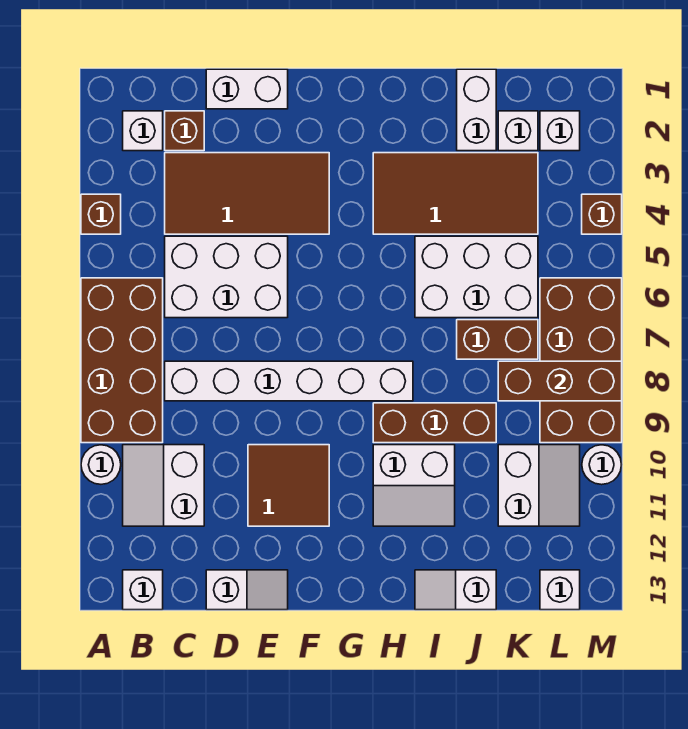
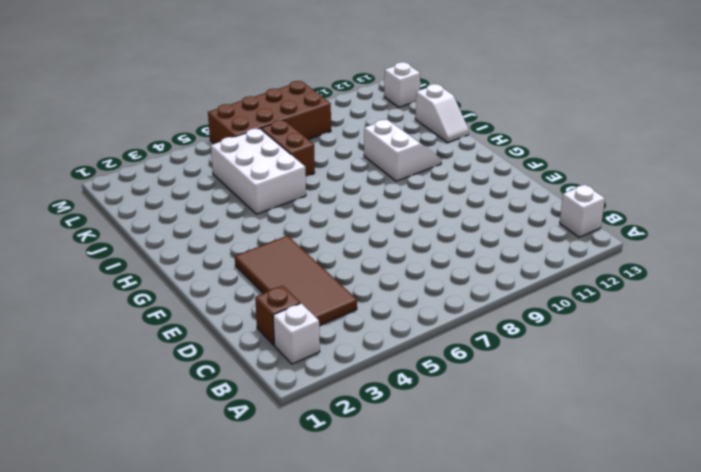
none -> brown brick A4 level 1
none -> brown brick A6:B9 level 1
none -> white round brick A10 level 1

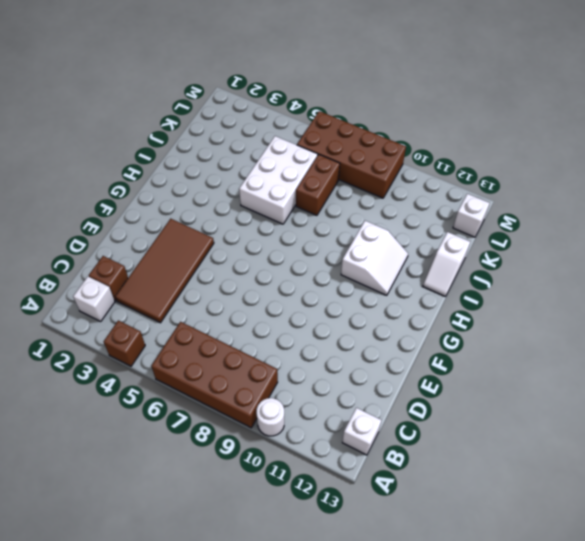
none -> white slope B10:C11 level 1 top C
none -> white brick C5:E6 level 1
none -> white brick C8:H8 level 1

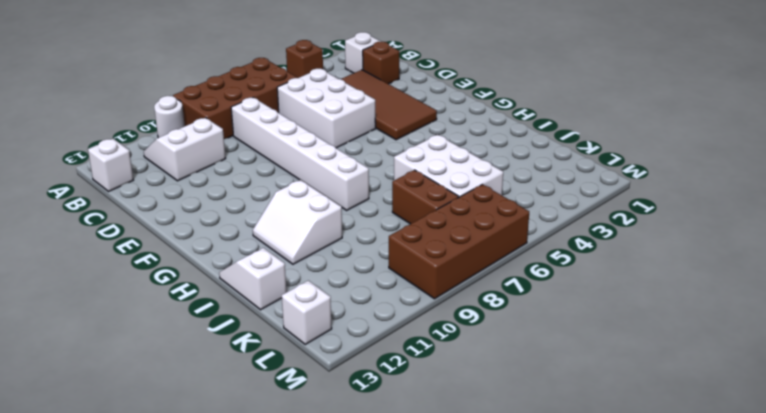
none -> white brick D1:E1 level 1
none -> white slope D13:E13 level 1 top D
none -> brown tile E10:F11 level 1

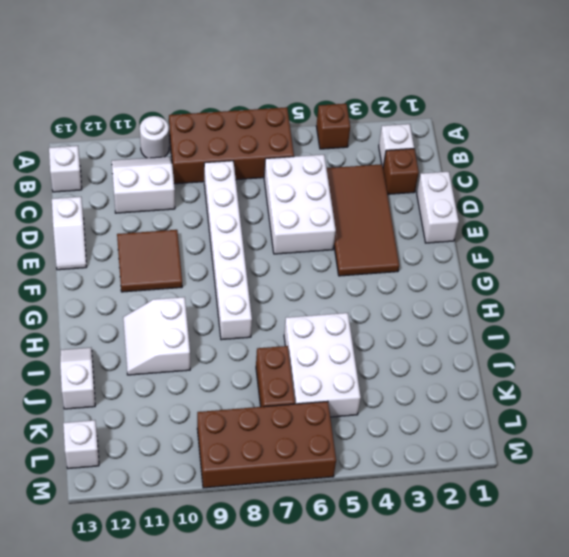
none -> brown tile H3:K4 level 1
none -> brown brick H9:J9 level 1
none -> white brick J1:J2 level 1

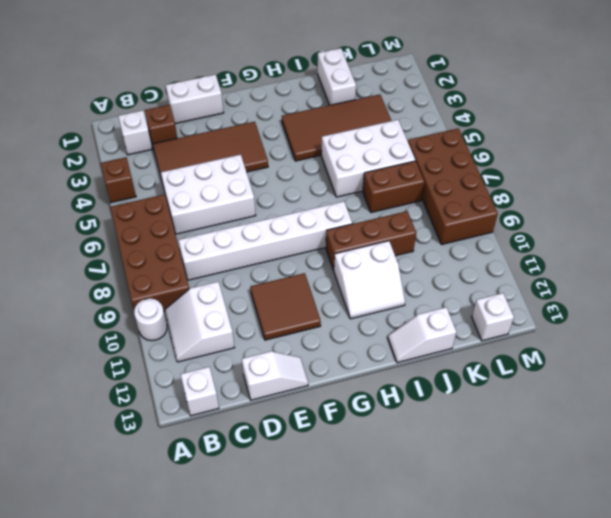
none -> white brick K2 level 1
none -> white slope K10:L11 level 1 top K
none -> white brick L2 level 1

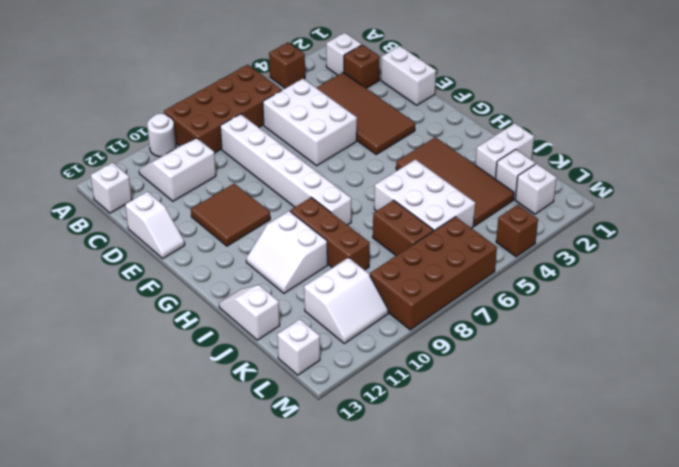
none -> white round brick M10 level 1
none -> brown brick K8:M8 level 2

